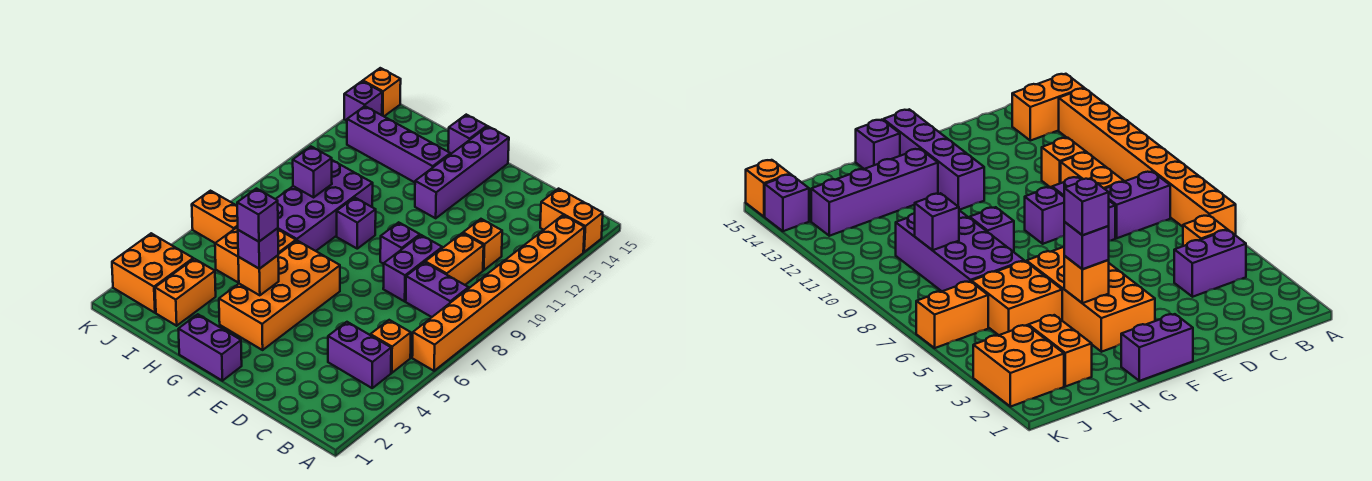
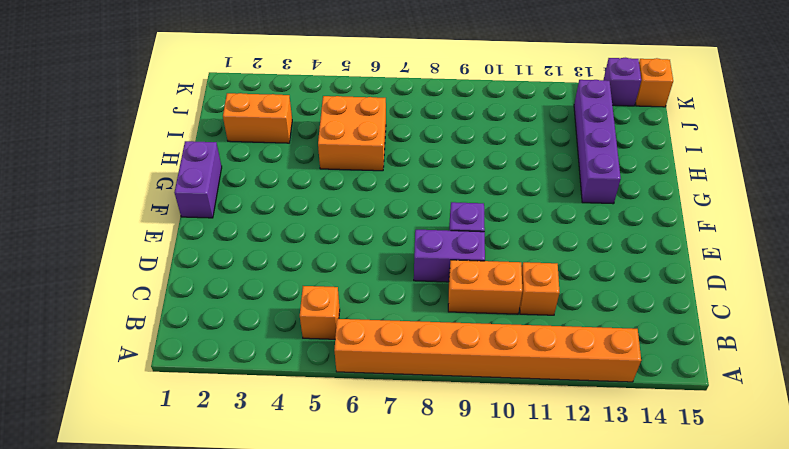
none -> orange brick A14:B14 level 1
none -> purple brick B4:C4 level 1
none -> purple brick B8:C8 level 1

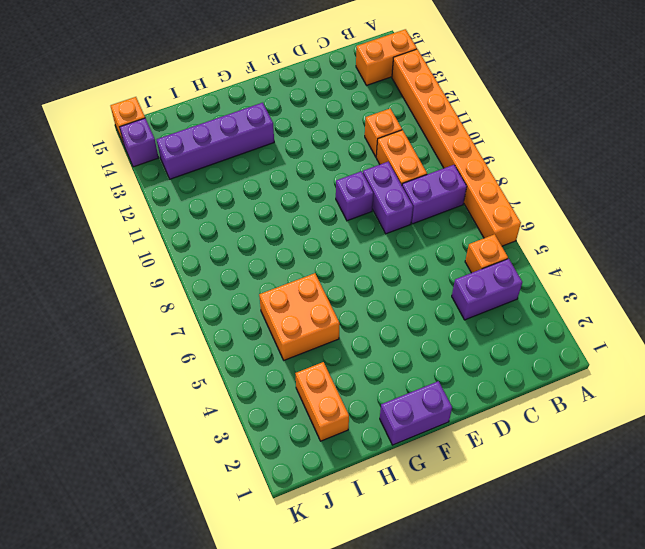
none -> orange brick F3:G6 level 1
none -> purple brick F12:F15 level 1
none -> purple brick G9 level 1

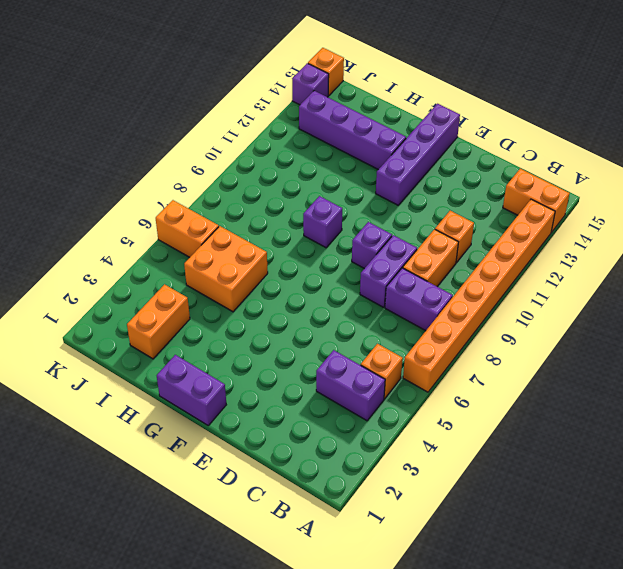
none -> orange brick F3:G6 level 1
none -> purple brick G15 level 1
none -> purple brick H7:I10 level 1

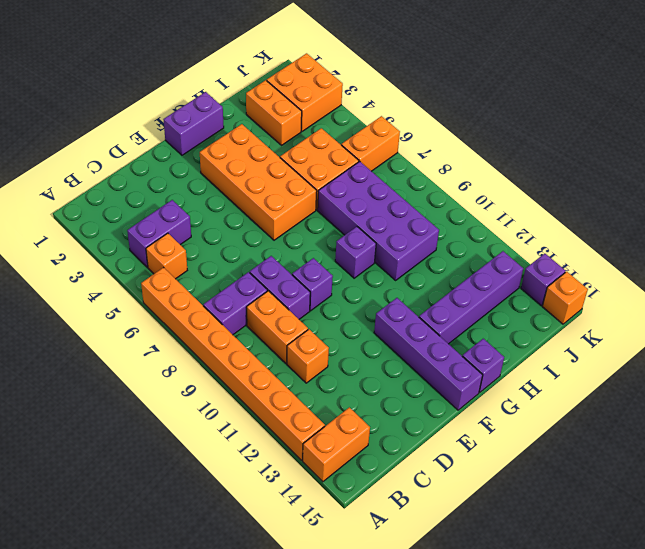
none -> orange brick G4 level 2
none -> purple brick I9 level 2
none -> purple brick G4 level 3

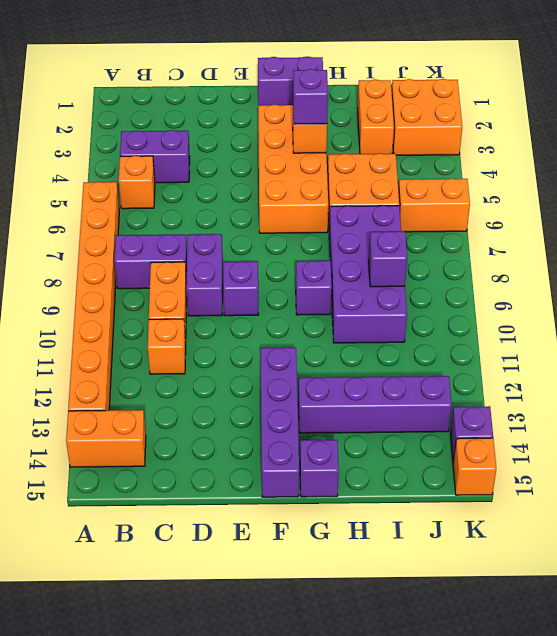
none -> purple brick G4 level 4

